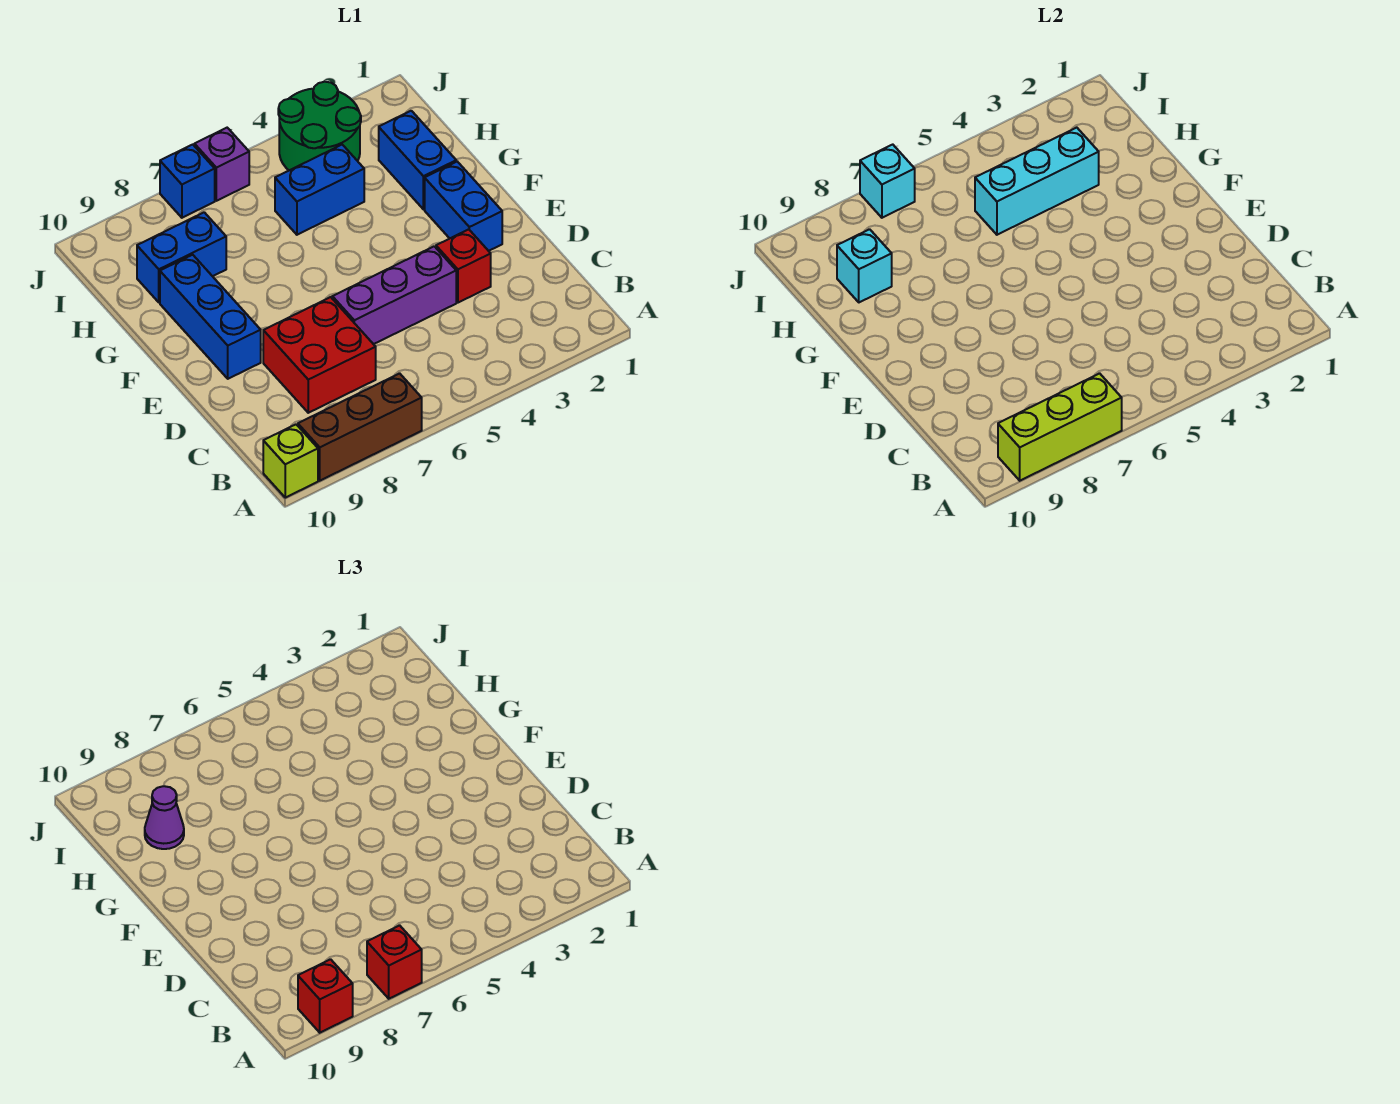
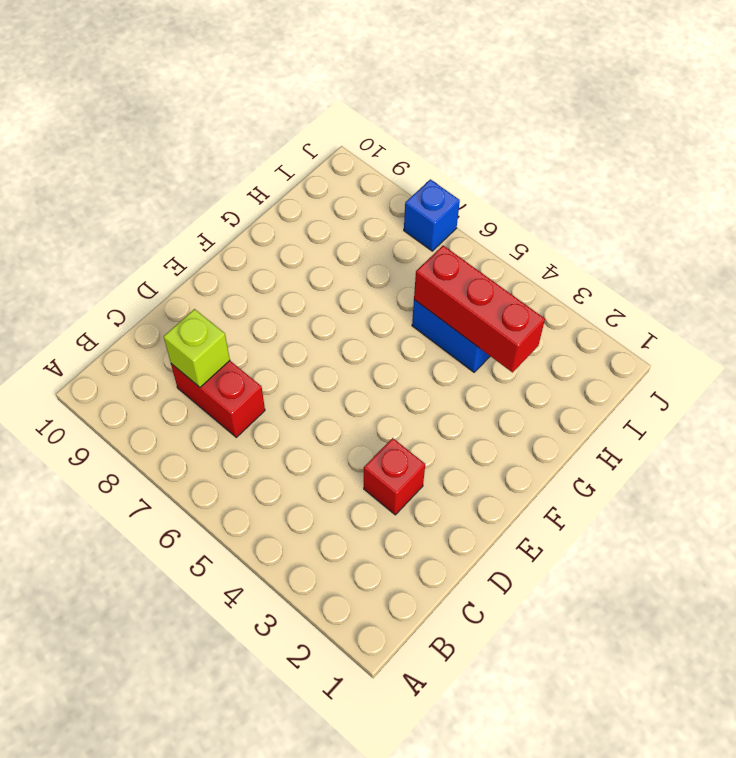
red brick C7:C8 level 1 -> red brick C7:D8 level 1
lime brick C8 level 2 -> lime brick A10 level 1
red brick H3:H5 level 2 -> cyan brick H3:H5 level 2
none -> brown brick A7:A9 level 1
none -> purple brick D4:D6 level 1
none -> blue brick E2:F2 level 1

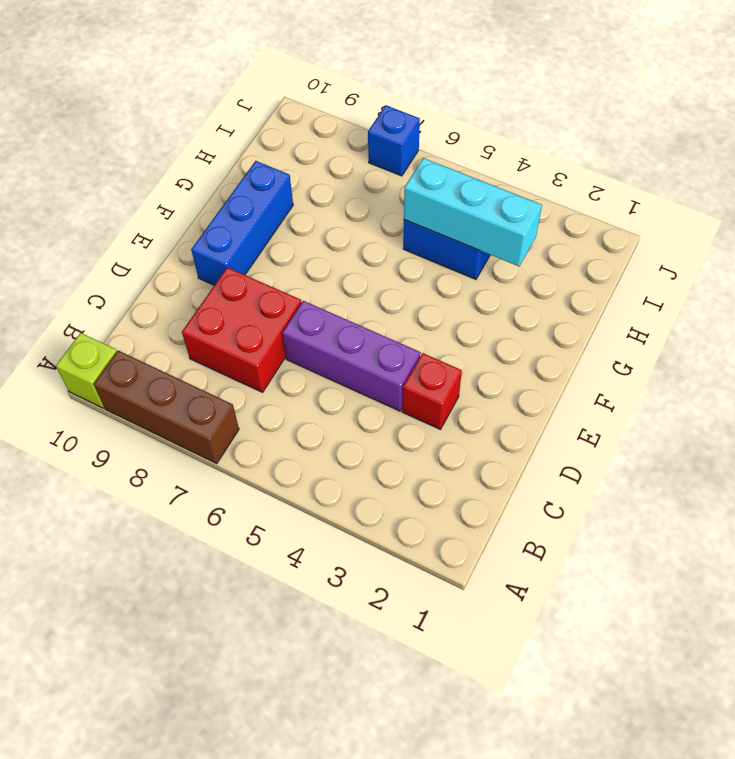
none -> blue brick E2:F2 level 1
none -> blue brick G2:H2 level 1
none -> blue brick H8:H9 level 1

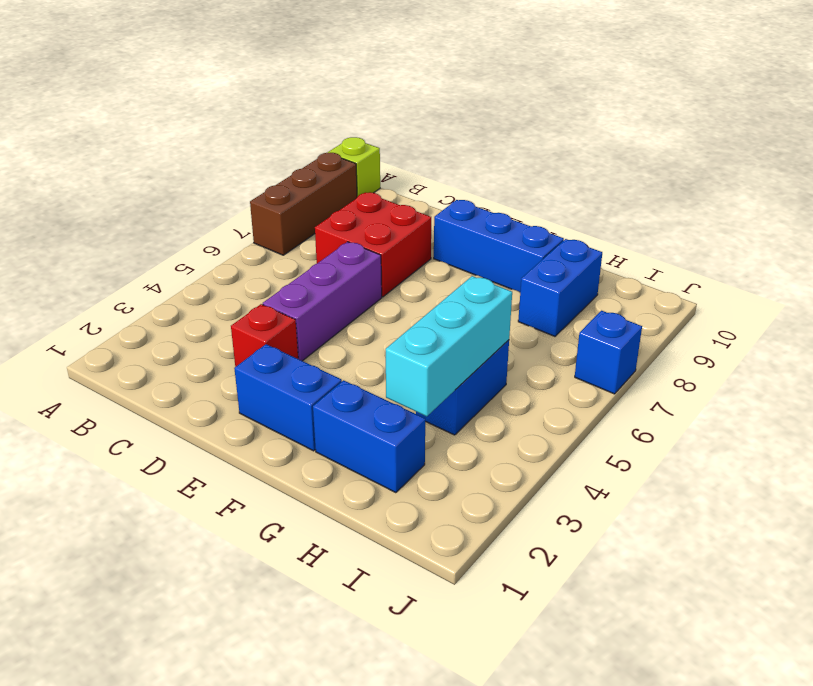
none -> green round brick I3:J4 level 1
none -> purple brick J6 level 1
none -> lime brick A7:A9 level 2

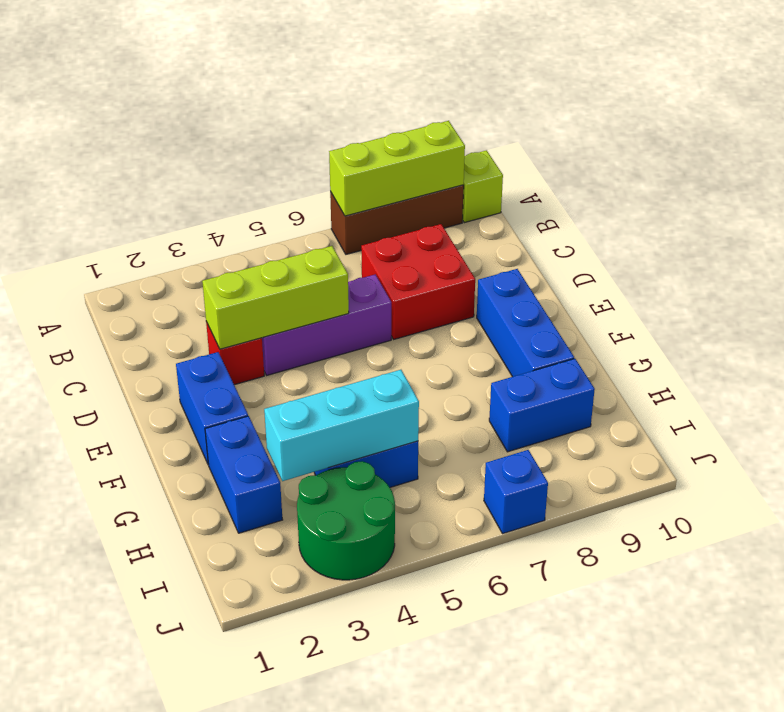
lime brick D3:D5 level 2 -> none
none -> purple brick J6 level 1
none -> cyan brick H9 level 2
none -> cyan brick J7 level 2

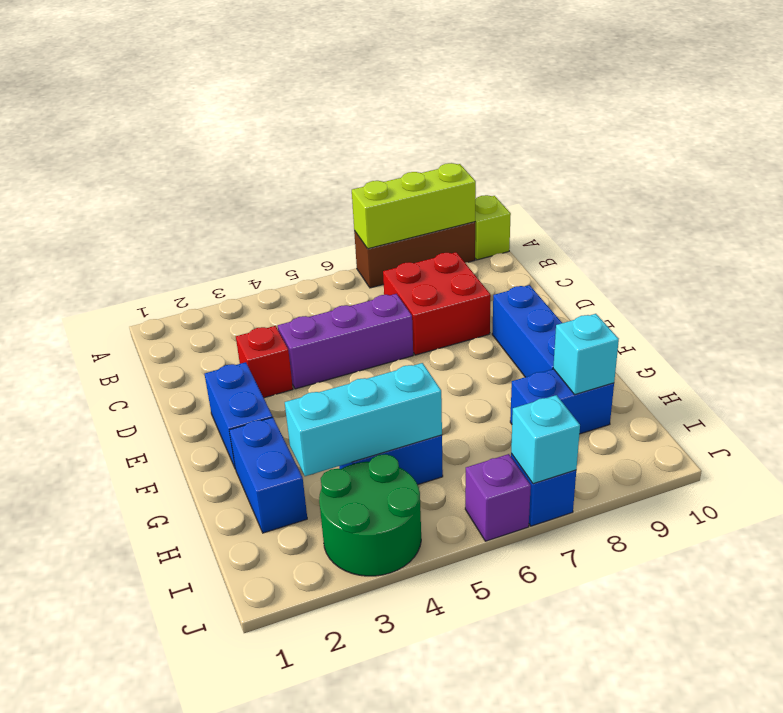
none -> red brick A7 level 3
none -> red brick A9 level 3
none -> purple cone H9 level 3

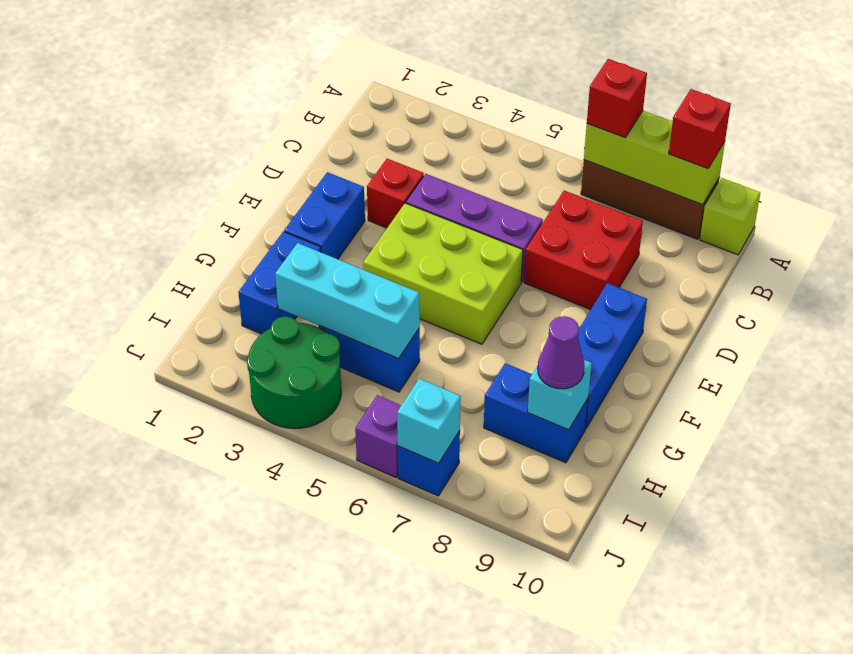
lime brick E4:F6 level 1 -> none

